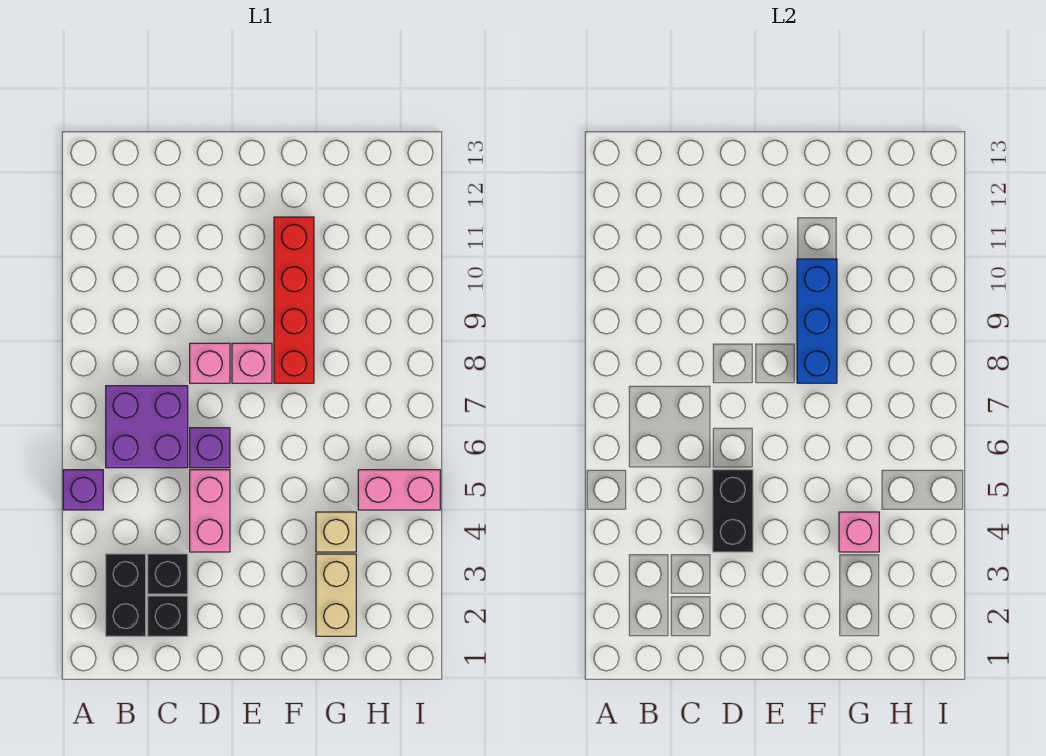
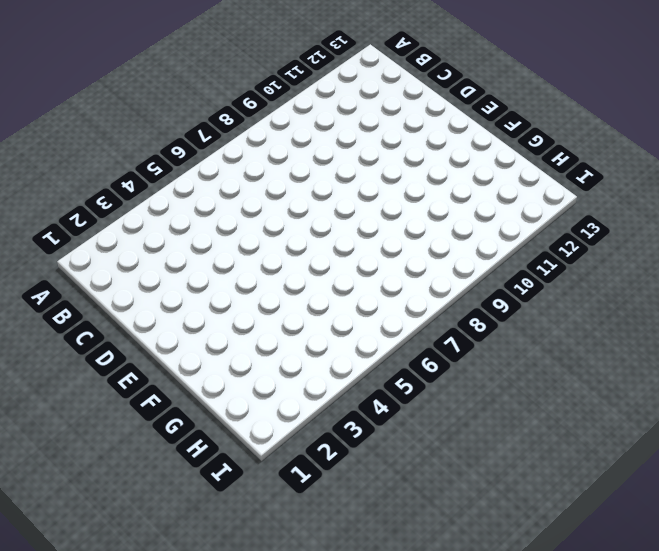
none -> purple brick A5 level 1
none -> black brick B2:B3 level 1
none -> purple brick B6:C7 level 1

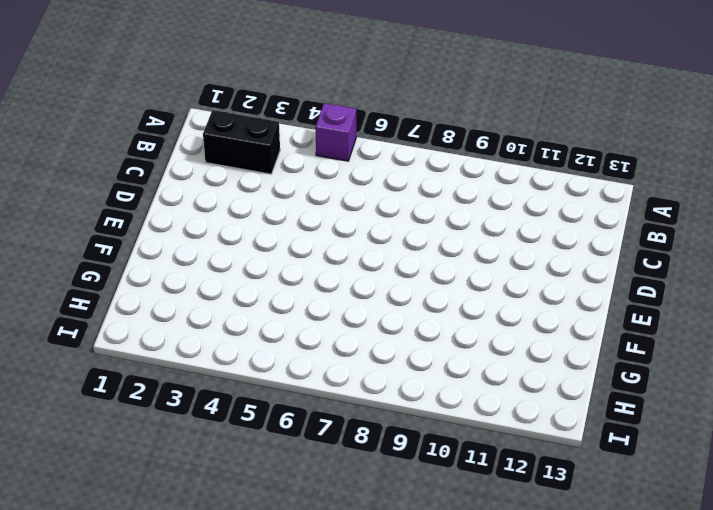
none -> purple brick B6:C7 level 1
none -> black brick C2 level 1
none -> black brick C3 level 1

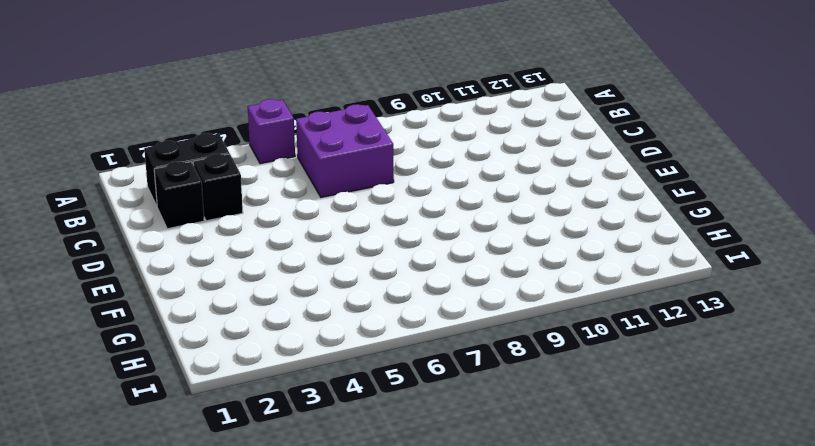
none -> pink brick D4:D5 level 1
none -> purple brick D6 level 1
none -> pink brick D8 level 1

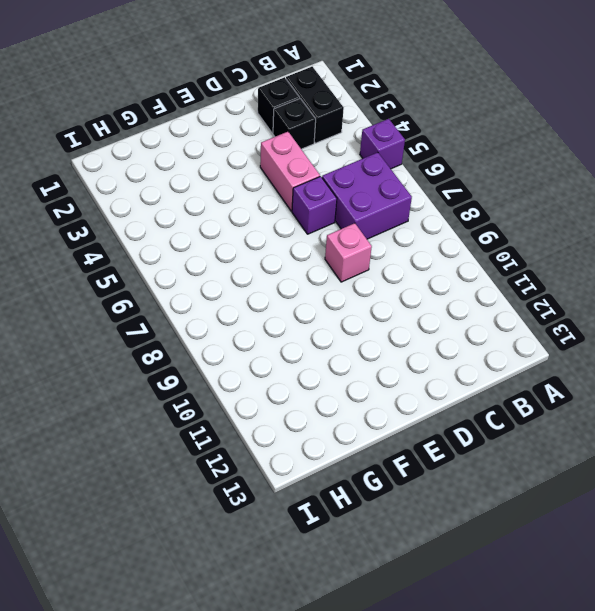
none -> pink brick E8 level 1
none -> red brick F8:F11 level 1
none -> tan brick G2:G3 level 1

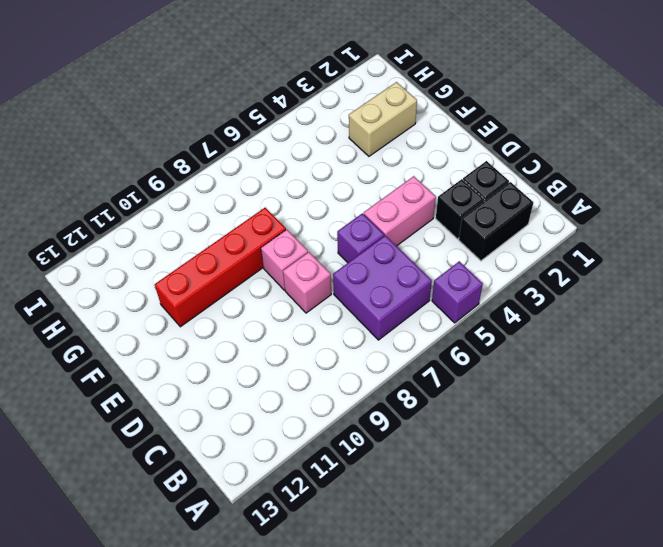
none -> tan brick G4 level 1
none -> pink brick H5:I5 level 1
none -> black brick D4:D5 level 2

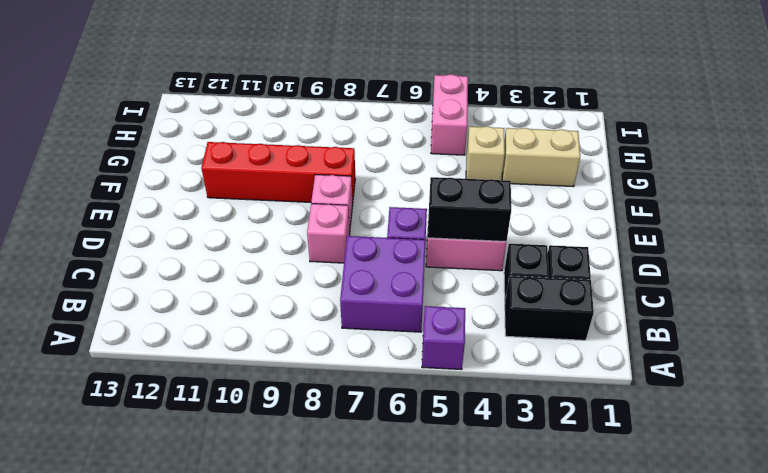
none -> blue brick F8:F10 level 2
none -> pink brick G4 level 2

